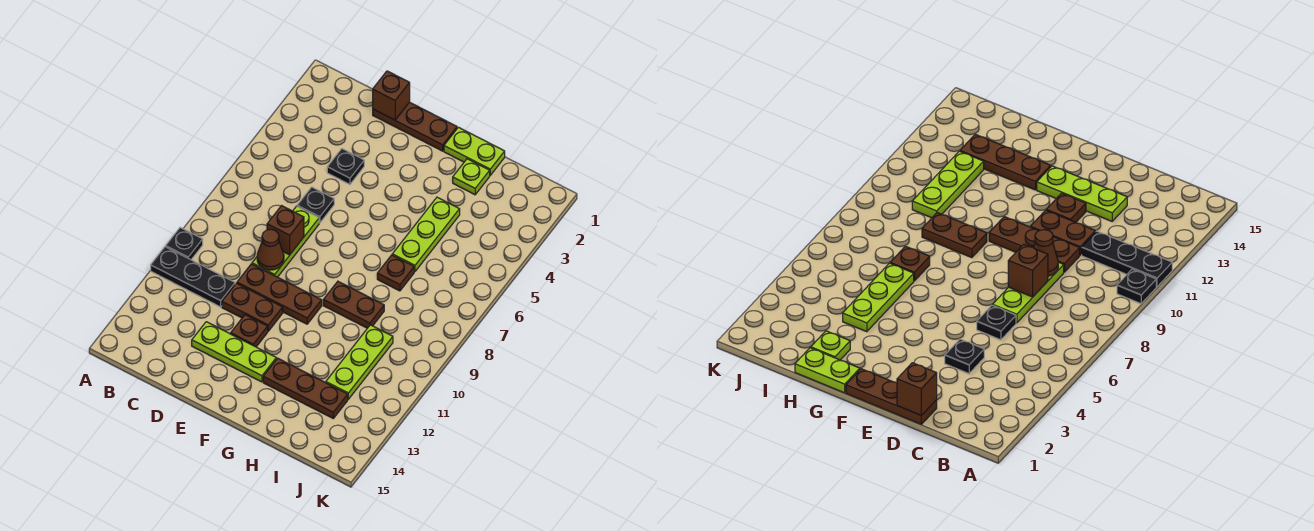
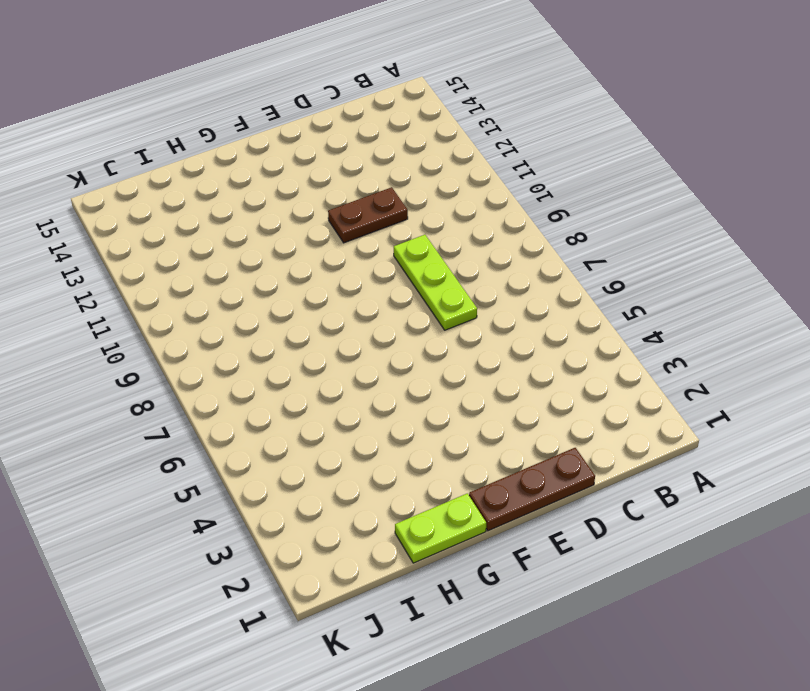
none -> black plate A10 level 1
none -> black plate A11:C11 level 1
none -> black plate D4 level 1

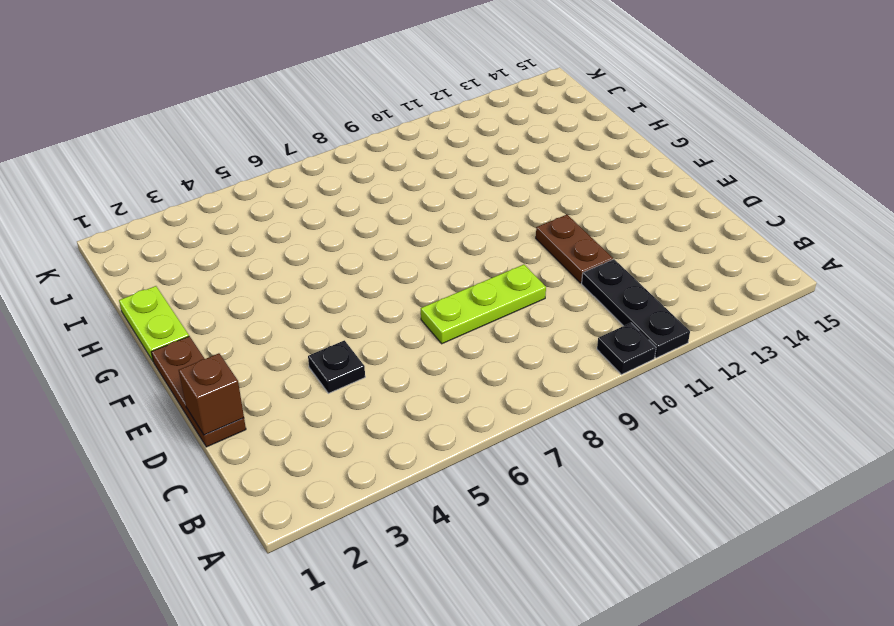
none -> black plate D6 level 1
none -> brown plate D10:F10 level 1
none -> lime plate D13:F13 level 1

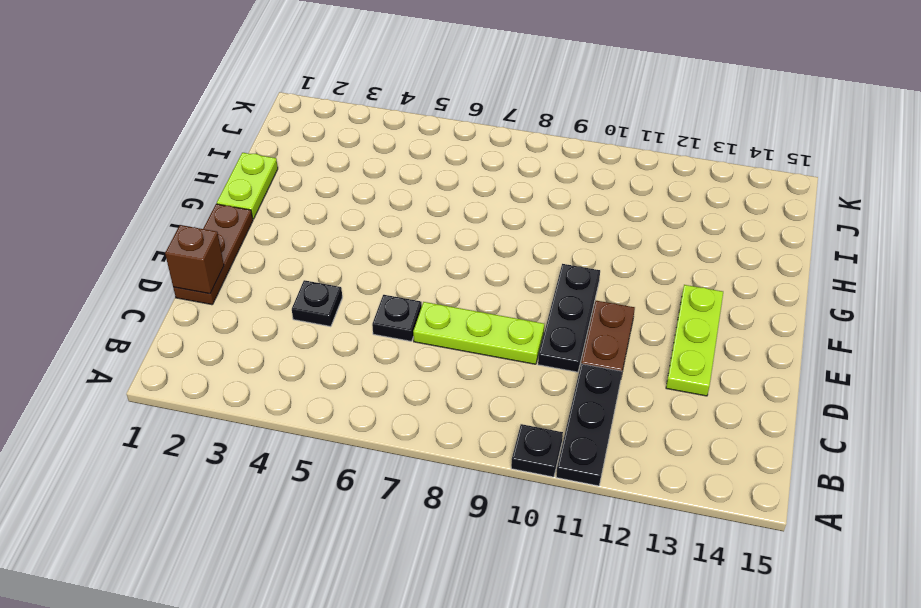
black plate D10:F10 level 1 -> brown plate D10:F10 level 1
none -> brown plate E12 level 1
none -> brown plate G9:H9 level 1
none -> brown plate G13:I13 level 1

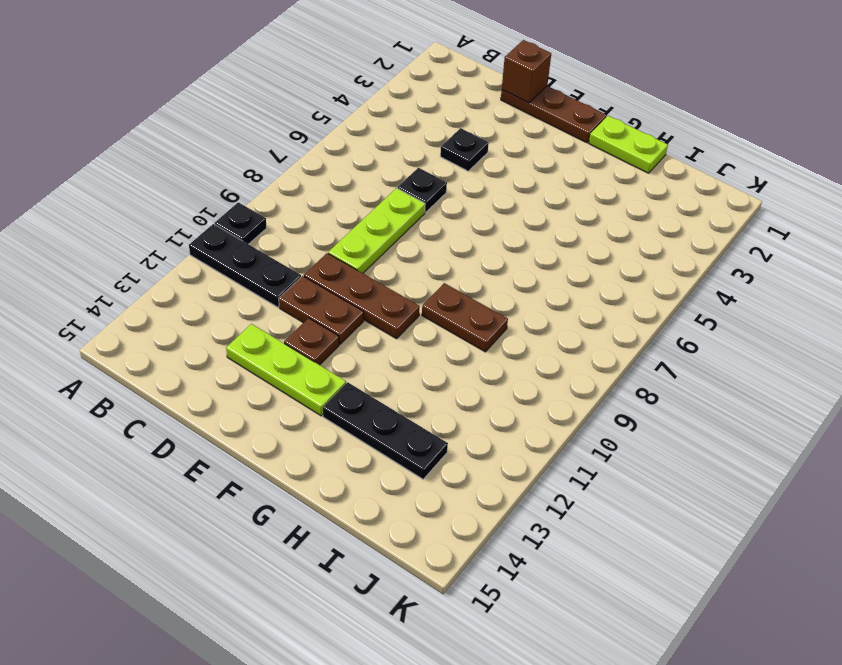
black plate G13:I13 level 1 -> brown plate G13:I13 level 1
none -> lime plate H2 level 1
none -> lime plate H4:H6 level 1
none -> brown plate H7 level 1

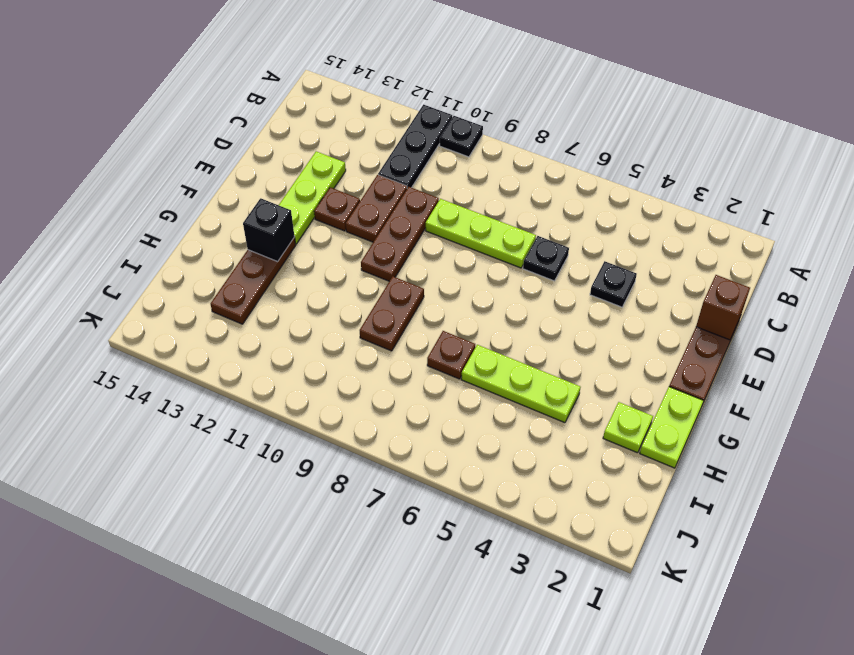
black brick G13 level 2 -> none
none -> lime plate I10:I12 level 1
none -> brown brick D8 level 2
none -> brown cone D9 level 2

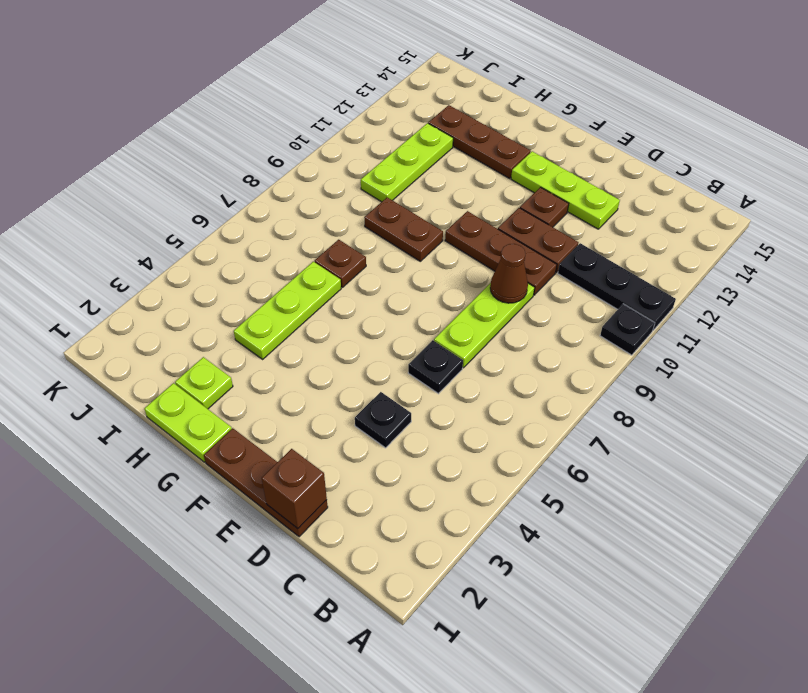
none -> brown brick D8 level 2

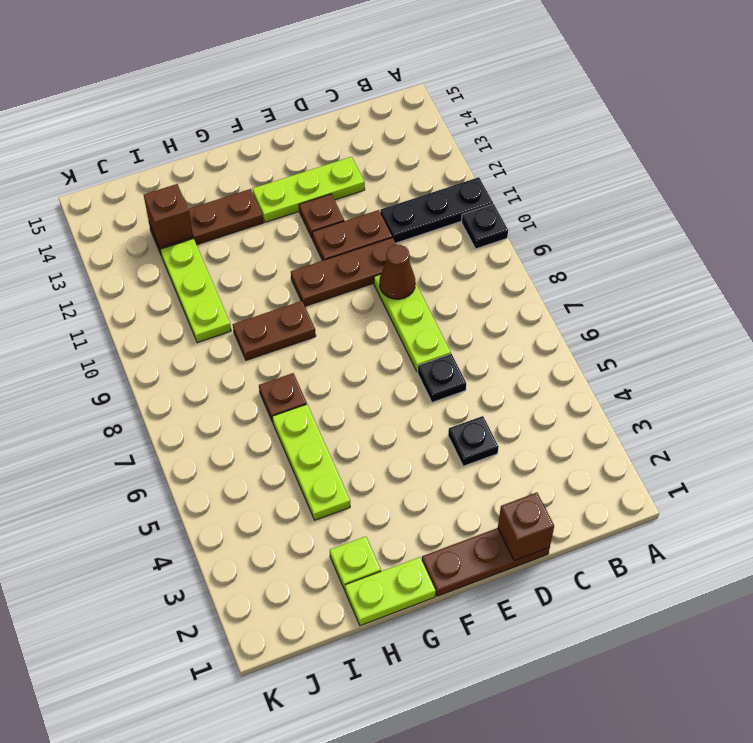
brown brick I13 level 2 -> brown brick D8 level 2

